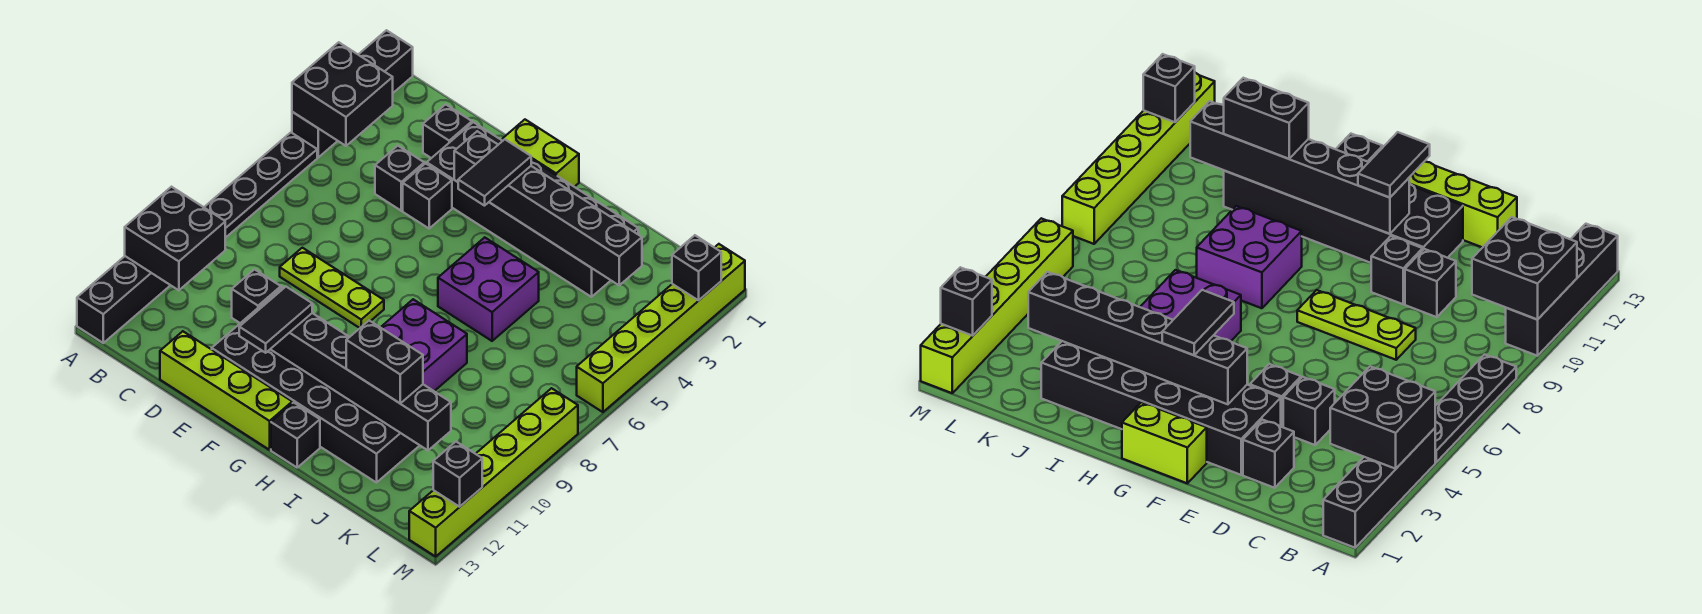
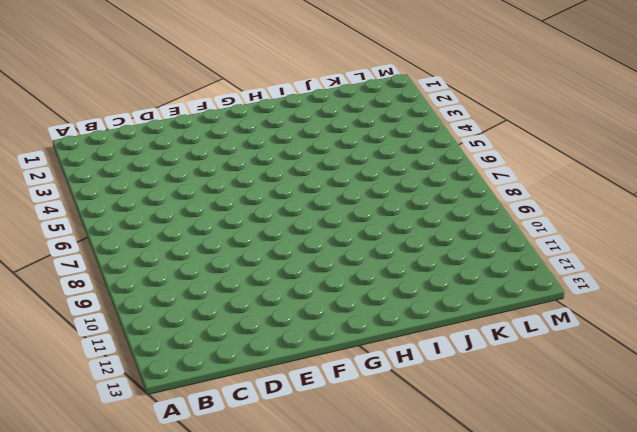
none -> black brick A1:A4 level 1
none -> black plate A5:A8 level 1
none -> black brick A10:A13 level 1

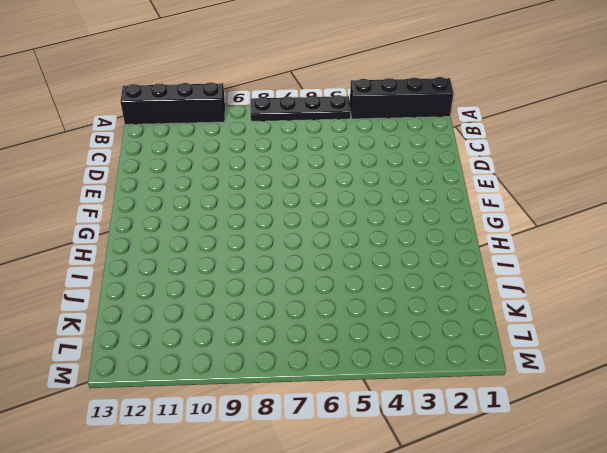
none -> black brick D2 level 1
none -> black brick D4 level 1
none -> lime plate D8:F8 level 1

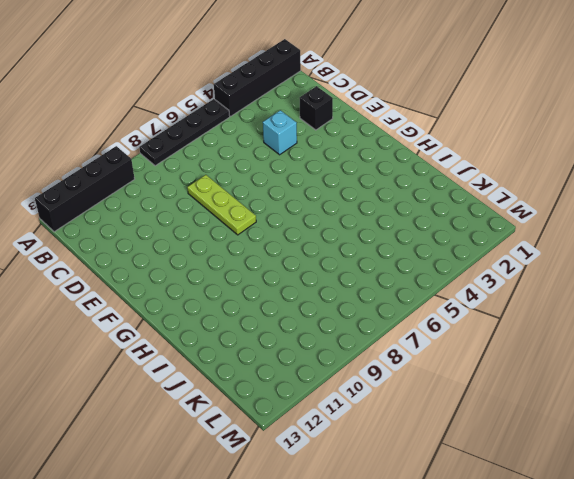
cyan brick D4 level 1 -> black brick D4 level 1
none -> black brick D10 level 1
none -> lime brick D13:G13 level 1
none -> black brick E2:J3 level 1

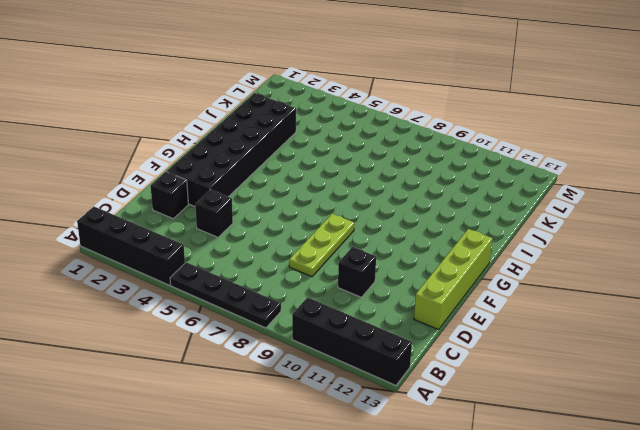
none -> black brick E4 level 1
none -> black brick E10 level 1
none -> black brick E11:J12 level 1

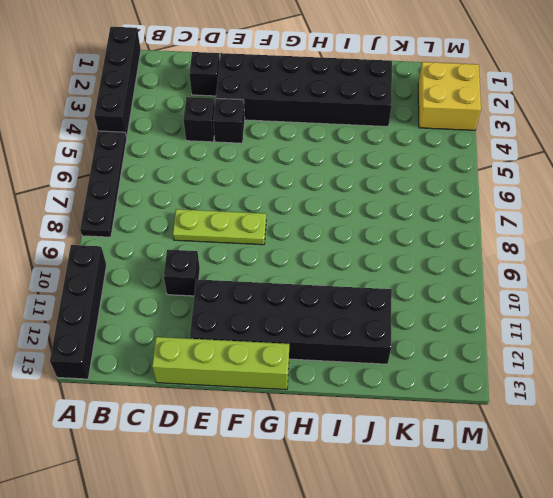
yellow brick L2:M3 level 1 -> lime brick M1:M6 level 1
none -> black brick E10 level 1
none -> lime brick F1:G1 level 1
none -> purple brick H5:I6 level 1

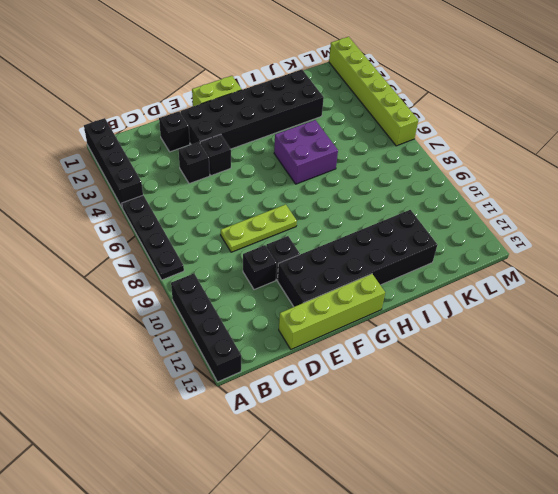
none -> purple brick H8:I9 level 1
none -> black brick H13 level 1
none -> lime brick M8:M13 level 1

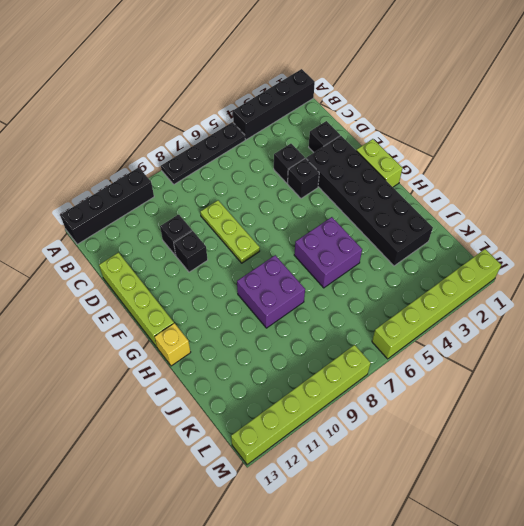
yellow brick H13 level 1 -> black brick H13 level 1
none -> black brick E11:J12 level 1
none -> black brick A3:B4 level 2
none -> black brick A10:B11 level 2

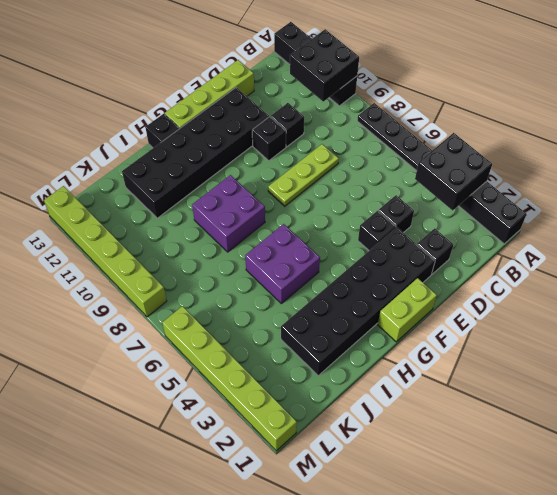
none -> black brick F3:K3 level 2
none -> black brick F11:K11 level 2
none -> black brick M2 level 2

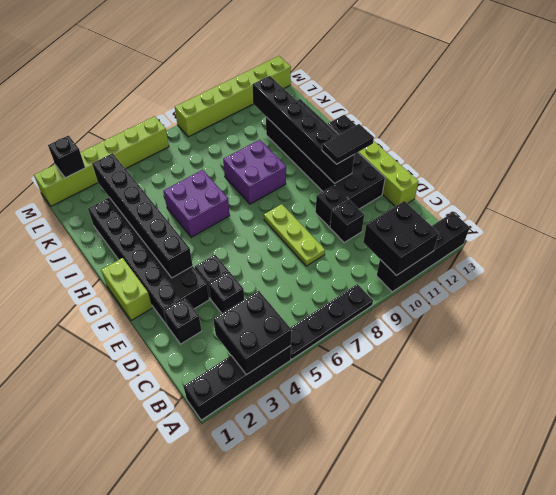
none -> black brick M12 level 2
none -> black tile G3:G4 level 3
none -> black brick I11:J11 level 3

